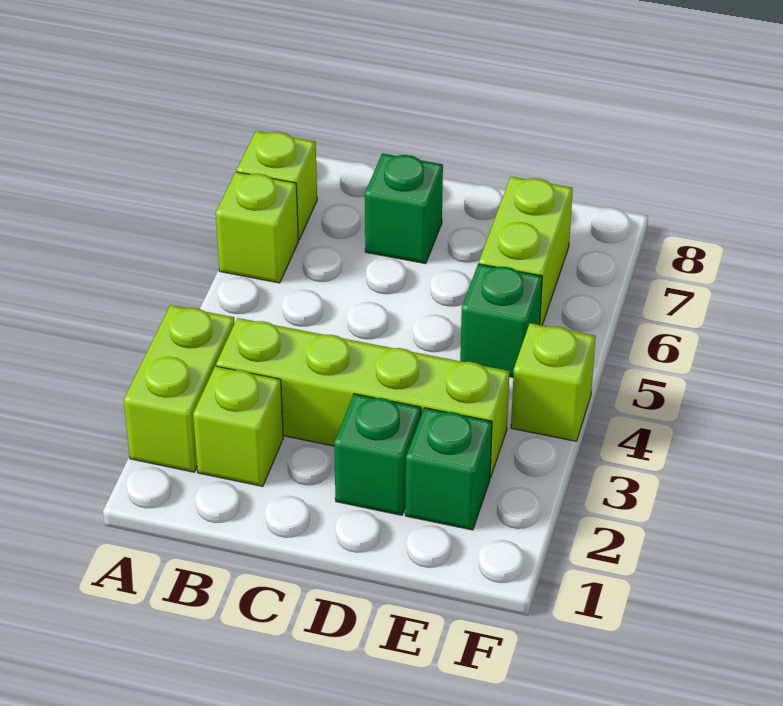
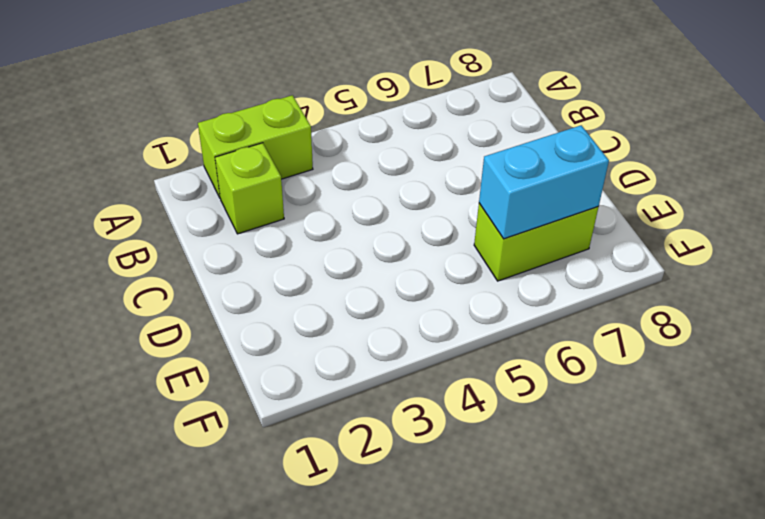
cyan brick E6:E7 level 2 -> none
none -> lime brick A6 level 1
none -> lime brick A7 level 1

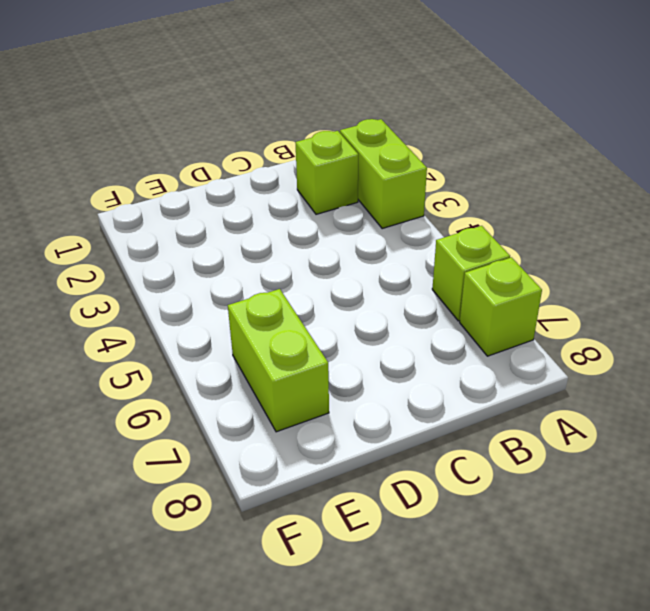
none -> lime brick B3:E3 level 1
none -> green brick C7 level 1

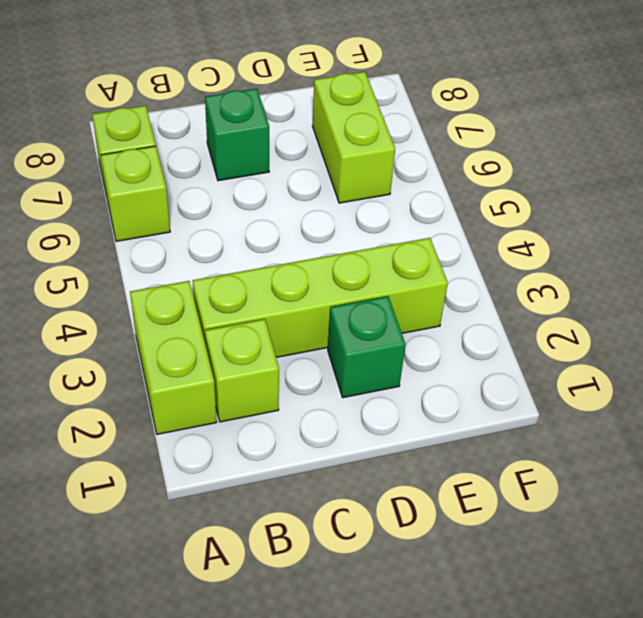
none -> green brick E2 level 1
none -> green brick E5 level 1

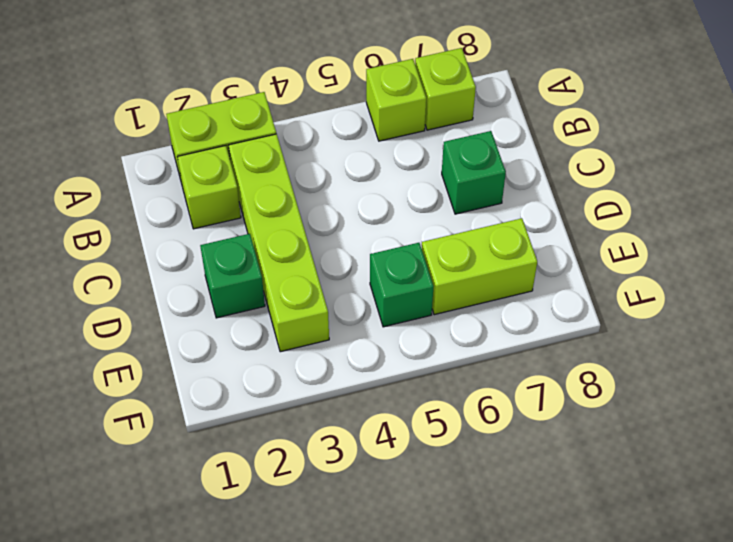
none -> green brick E2 level 1
none -> lime brick F4 level 1

